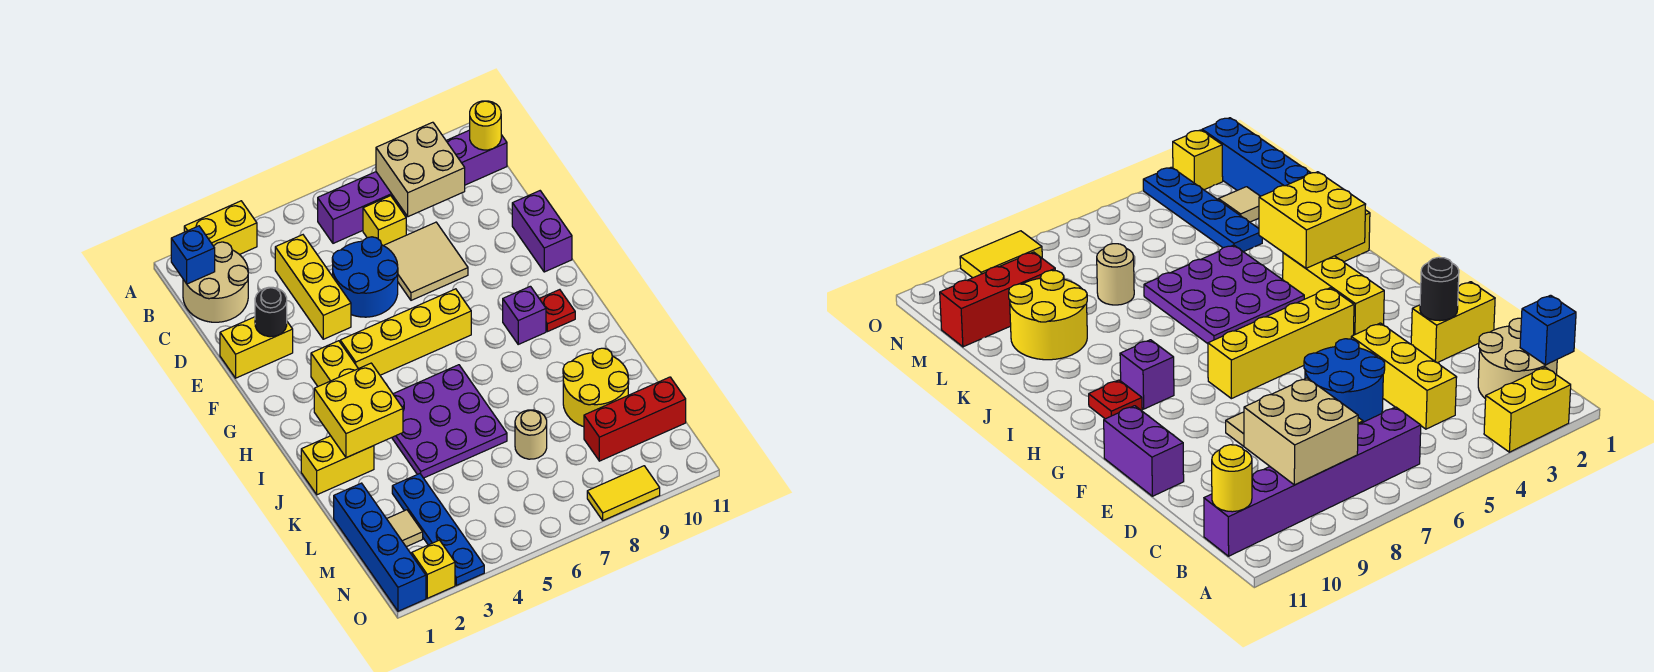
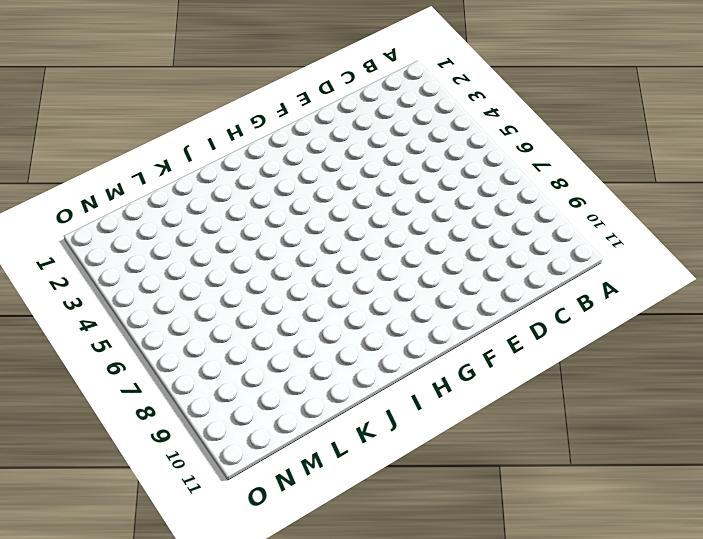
none -> yellow brick A2:A3 level 1
none -> tan round brick B1:C2 level 1
none -> purple brick B6:B11 level 1

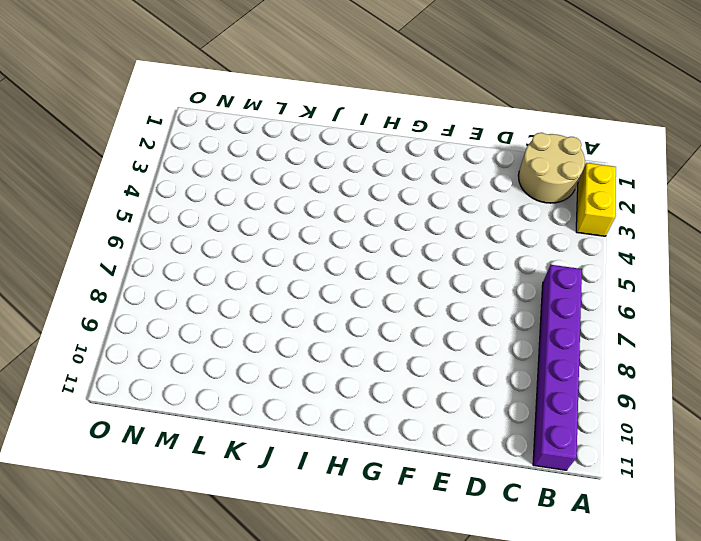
none -> yellow brick C4:E4 level 1
none -> yellow brick C7 level 1
none -> blue round brick D5:E6 level 1

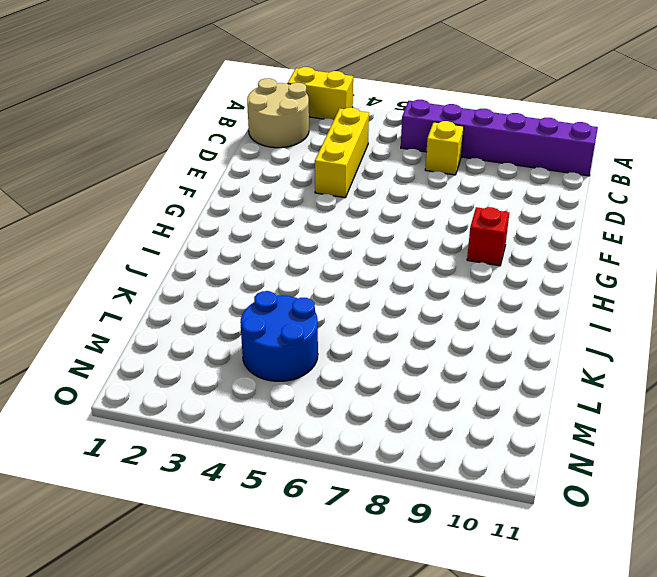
red brick G9 level 1 -> none
blue round brick L4:M5 level 1 -> blue round brick D5:E6 level 1
none -> tan tile D7:E8 level 1
none -> yellow brick E1:E2 level 1
none -> purple brick E11:F11 level 1

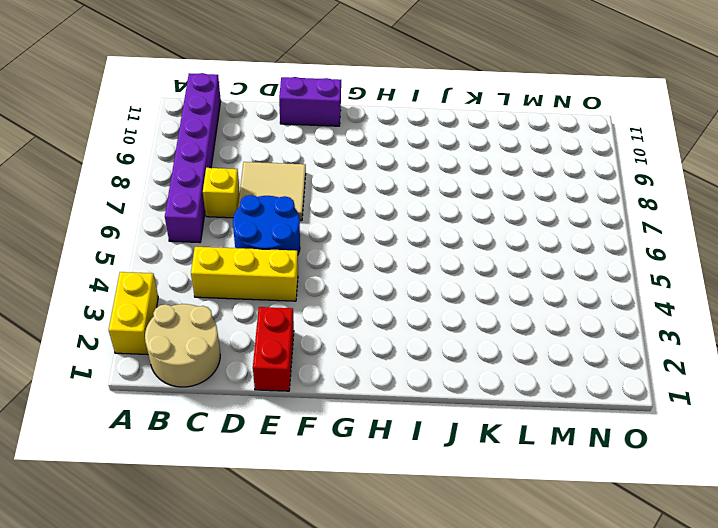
red brick E1:E2 level 1 -> yellow brick E1:E2 level 1
none -> yellow brick G3:I3 level 1
none -> yellow brick G4:G7 level 1
none -> purple brick H9 level 1

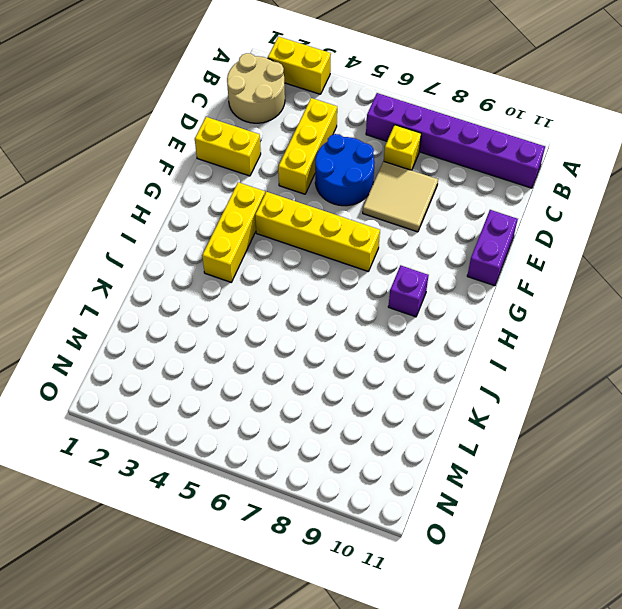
none -> red plate H10 level 1
none -> purple plate I4:K6 level 1
none -> yellow brick J1:J2 level 1

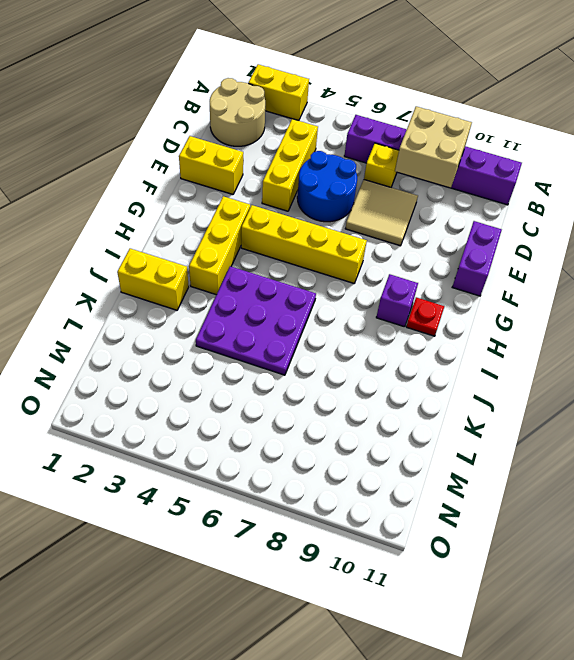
none -> yellow round brick K9:L10 level 1
none -> blue brick L1:O1 level 1
none -> blue plate L3:O3 level 1

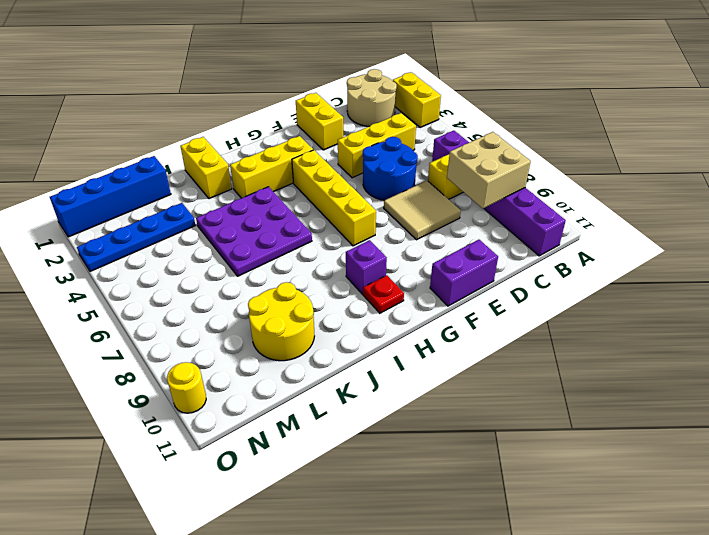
yellow round brick O10 level 1 -> yellow round brick B11 level 2
none -> tan round brick L7 level 1
none -> tan tile M2 level 1
none -> red brick M9:M11 level 1

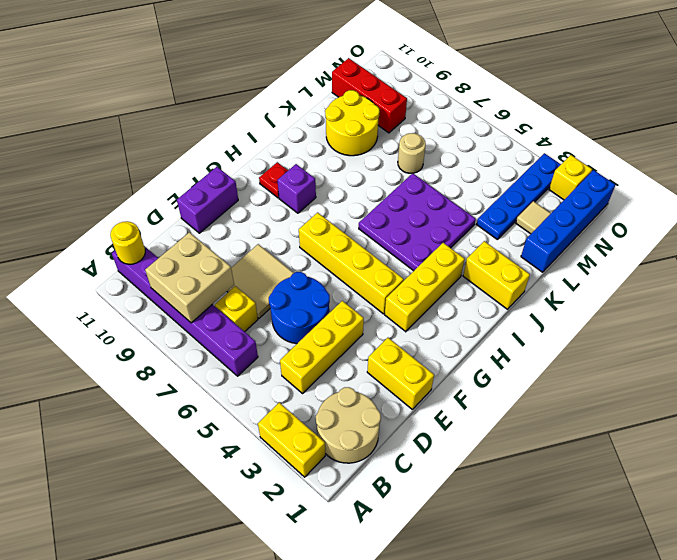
none -> yellow tile O8:O9 level 1
none -> blue brick B1 level 2
none -> black round brick E2 level 2

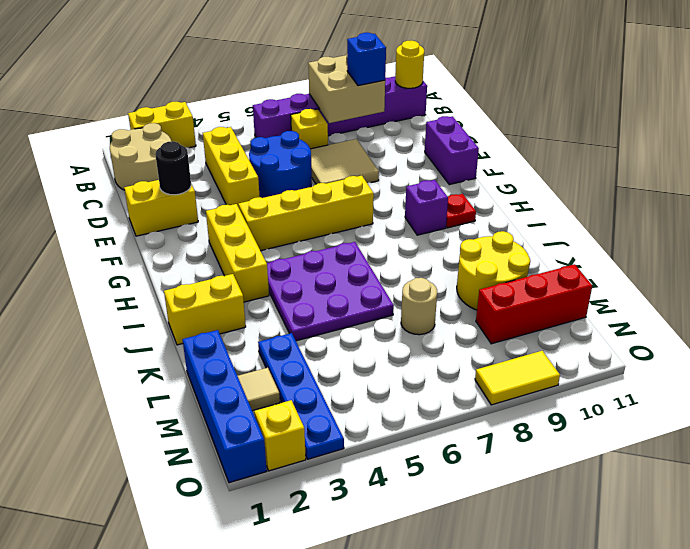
blue brick C9 level 3 -> blue brick B1 level 2
none -> yellow brick I2:J3 level 2

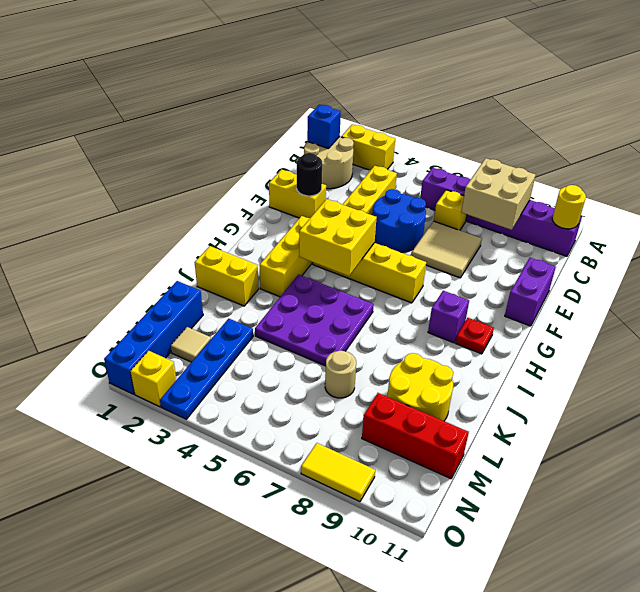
yellow brick G4:H5 level 2 -> yellow brick I2:J3 level 2

